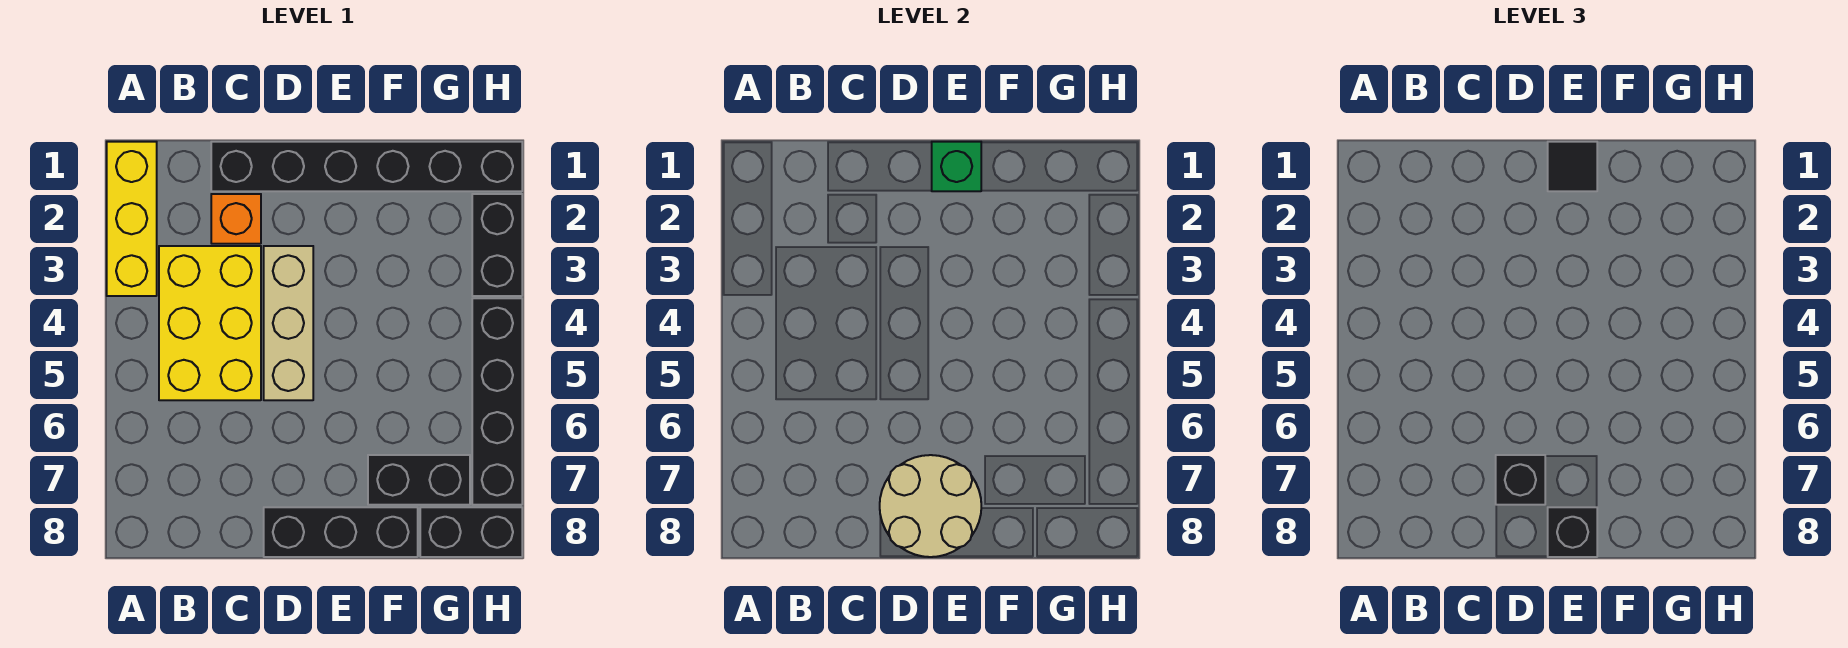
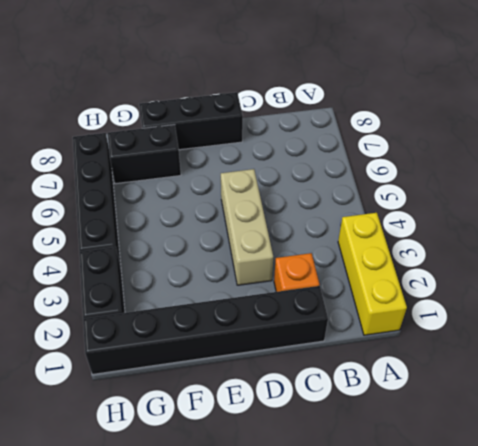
none -> yellow brick B3:C5 level 1
none -> black brick G8:H8 level 1
none -> tan round brick D7:E8 level 2

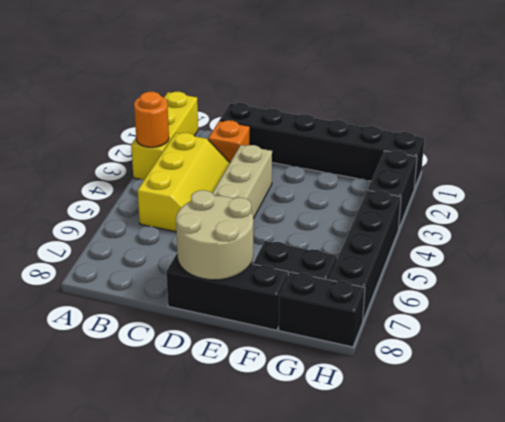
orange round brick A3 level 2 -> none
yellow slope B3:C5 level 1 top B -> yellow brick B3:C5 level 1
none -> green brick E1 level 2
none -> black brick D7 level 3
none -> black tile E1 level 3

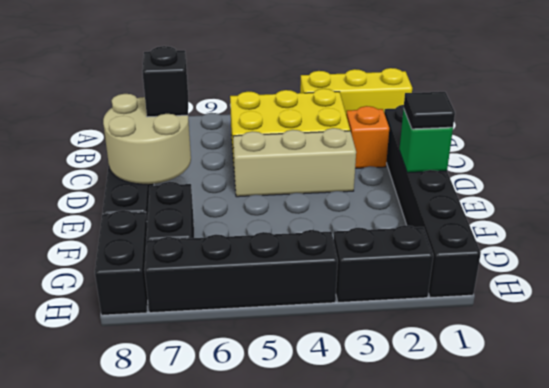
none -> black brick E8 level 3

